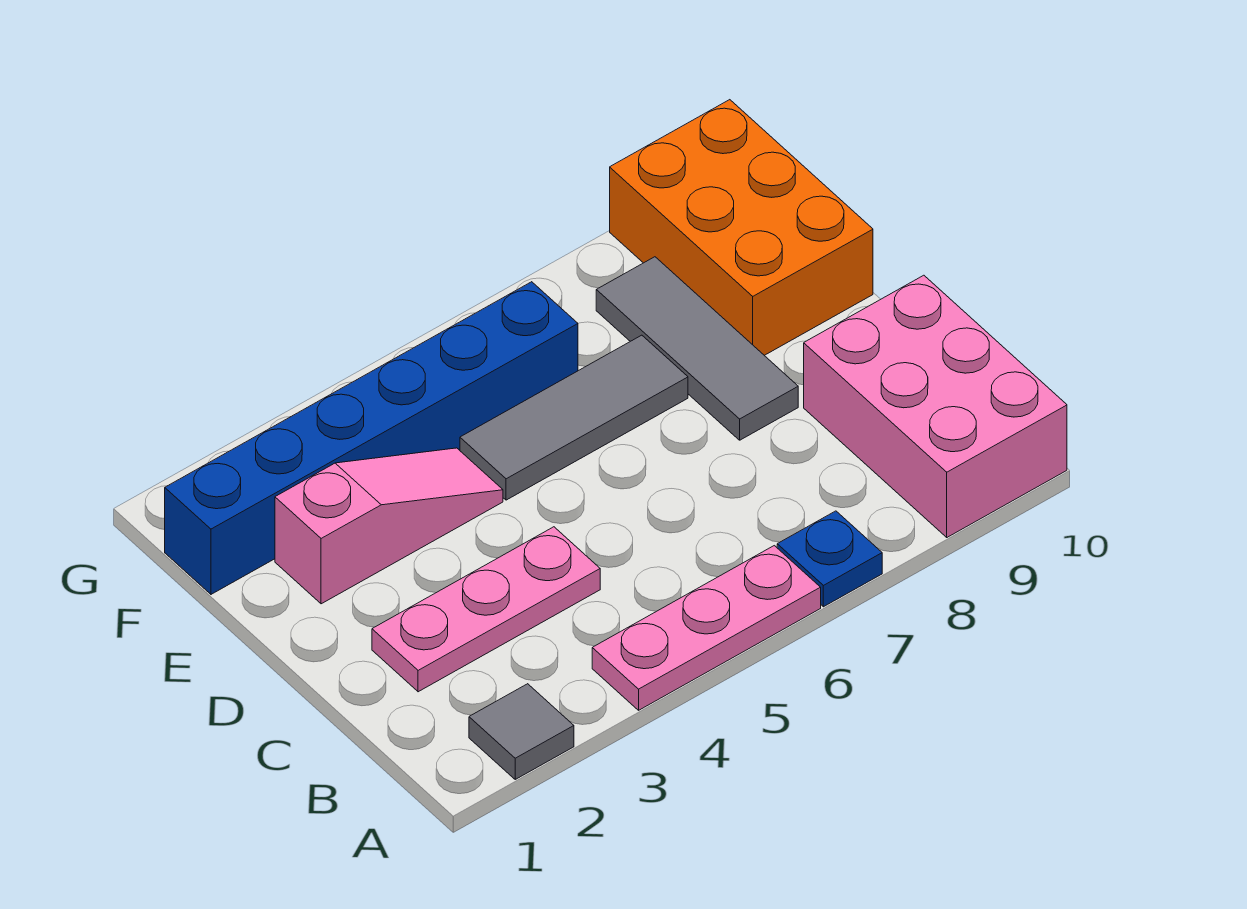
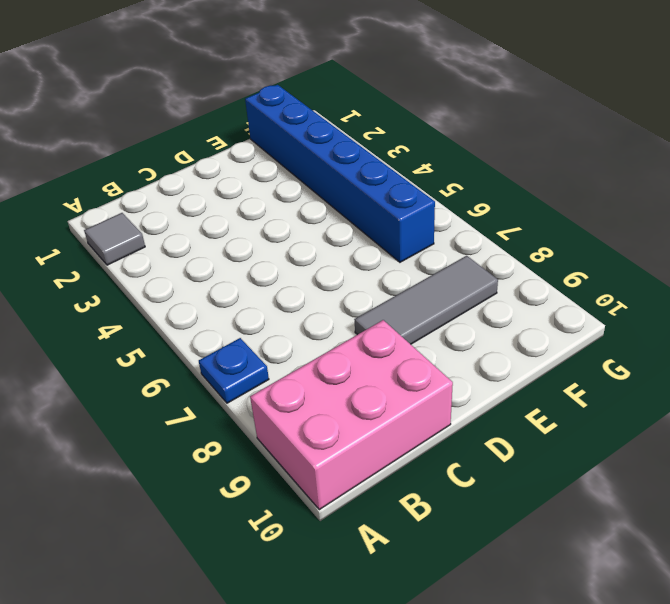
none -> pink plate A4:A6 level 1
none -> pink plate C2:C4 level 1

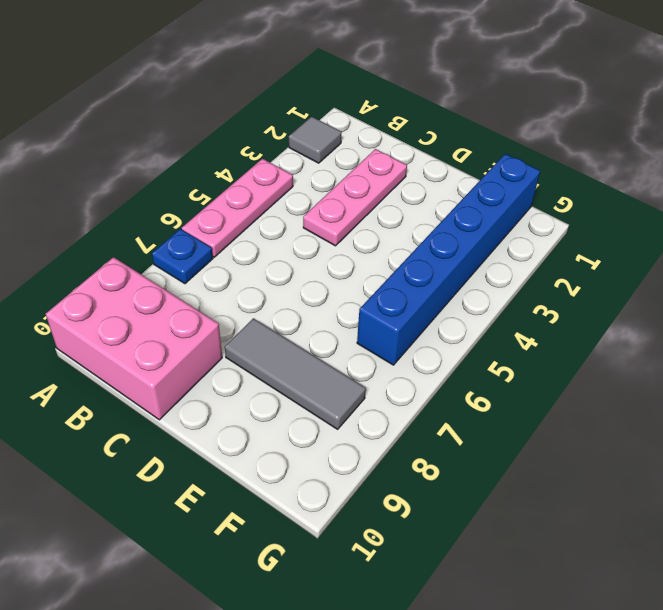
none -> pink slope E2:E4 level 1 top 2
none -> grey tile E5:E7 level 1

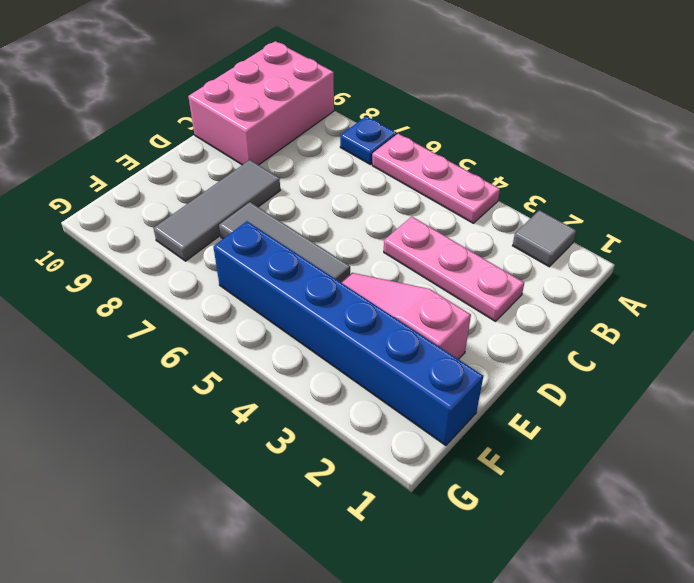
none -> orange brick E9:G10 level 1

